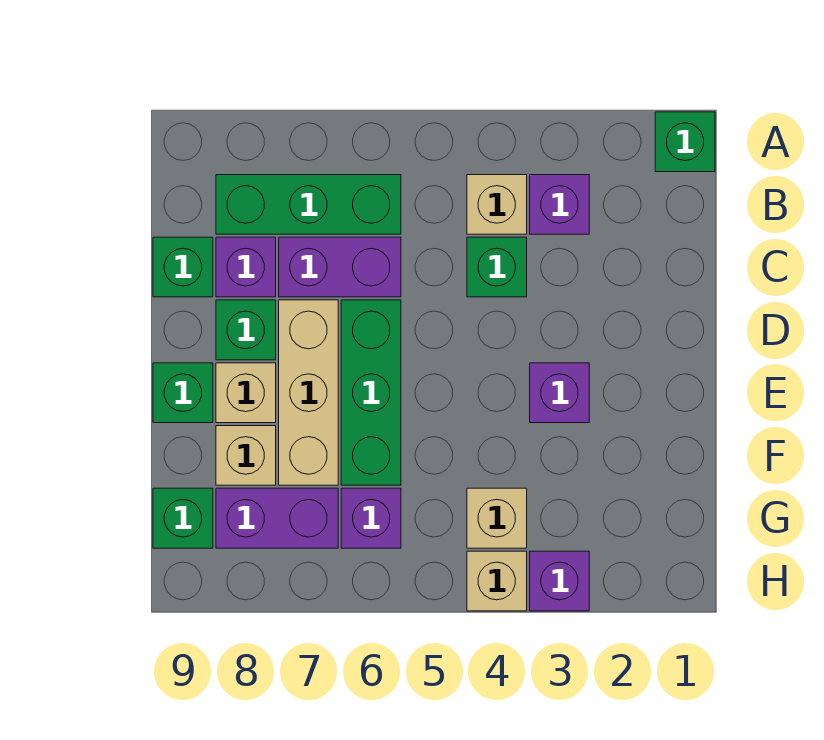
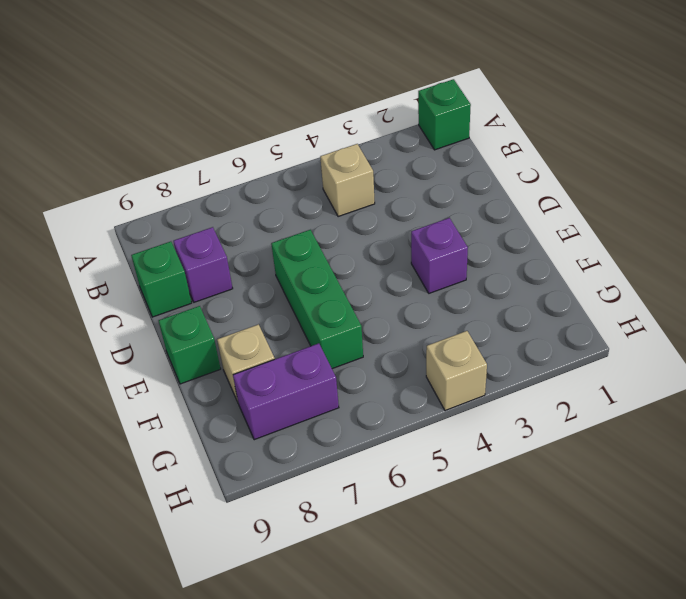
none -> purple brick B3 level 1
none -> green brick B6:B8 level 1
none -> green brick C4 level 1

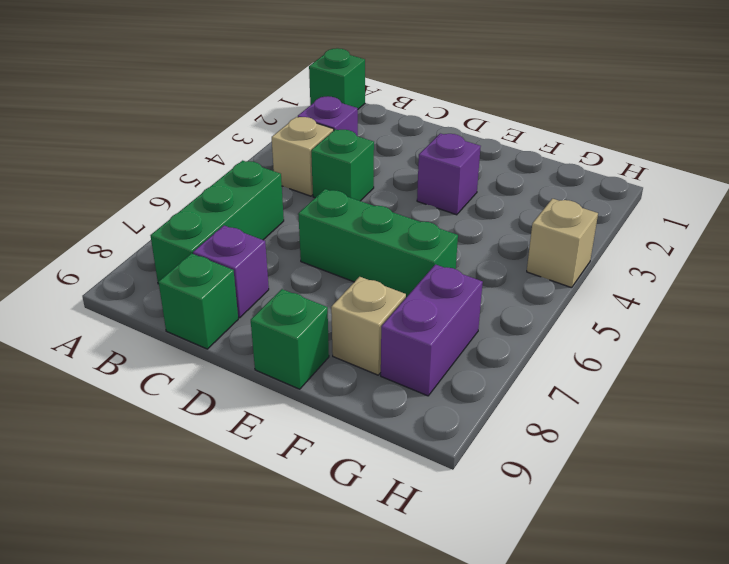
none -> purple brick C6:C7 level 1
none -> tan brick D7:F7 level 1
none -> green brick D8 level 1

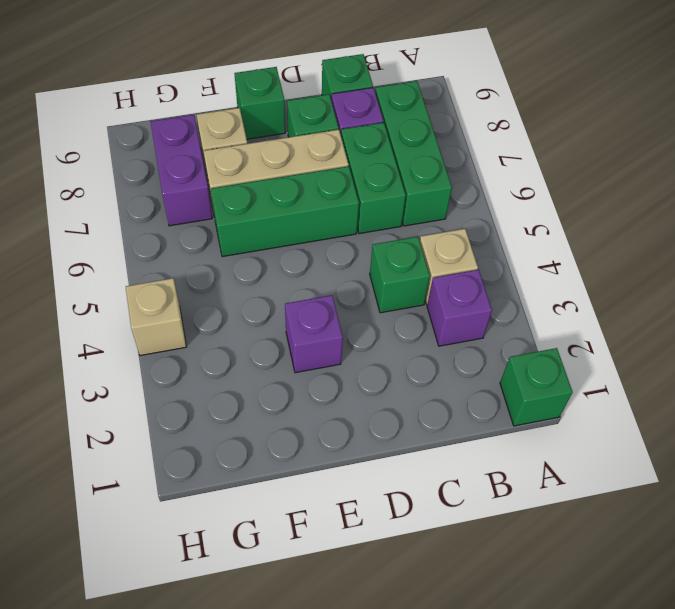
green brick C6:C7 level 1 -> purple brick C6:C7 level 1
none -> tan brick E8 level 1
none -> tan brick G4 level 1
none -> purple brick G6 level 1

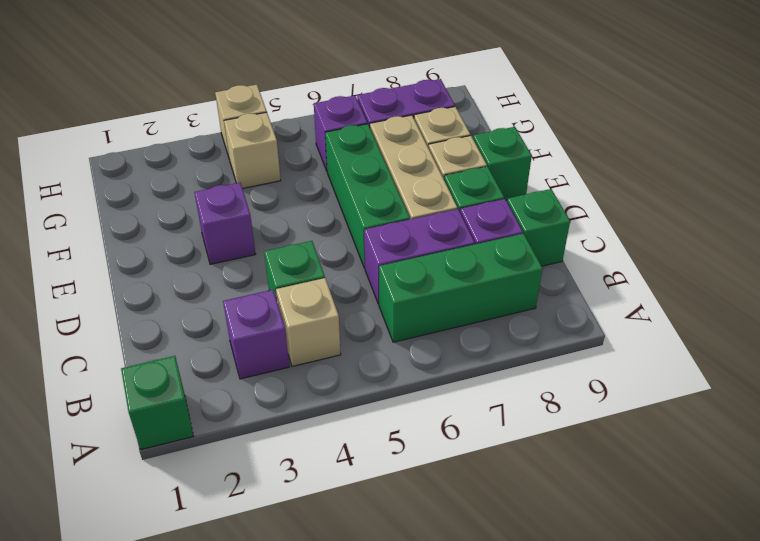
none -> green brick G9 level 1
none -> purple brick H3 level 1

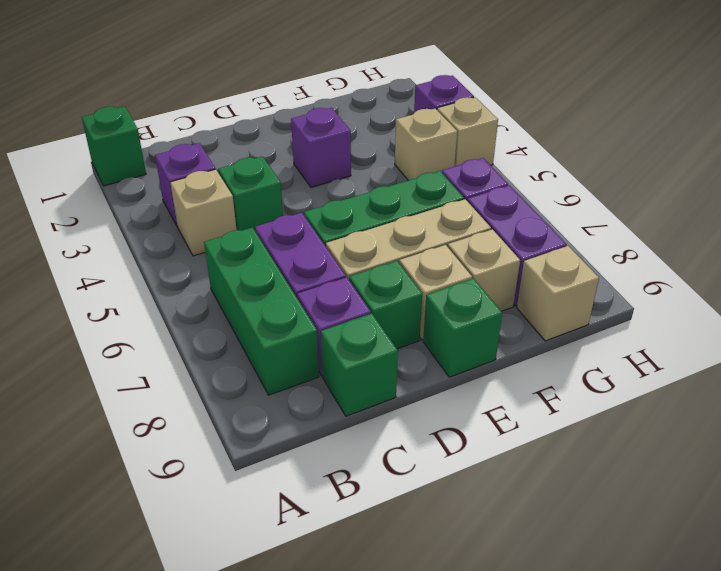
tan brick G9 level 1 -> green brick G9 level 1

